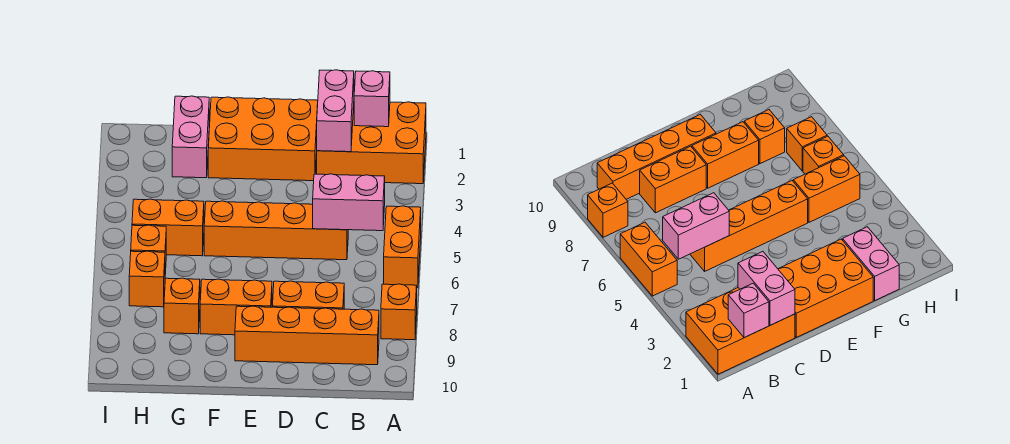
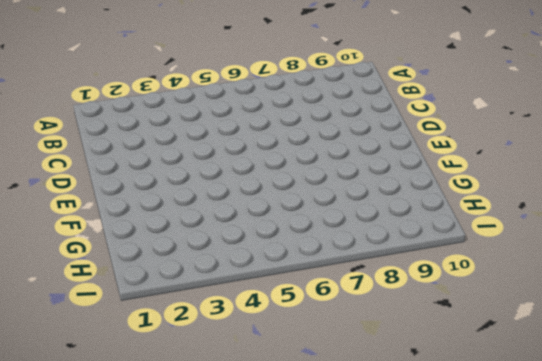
none -> orange brick A1:C2 level 1
none -> orange brick A5:A6 level 1
none -> orange brick A8 level 1

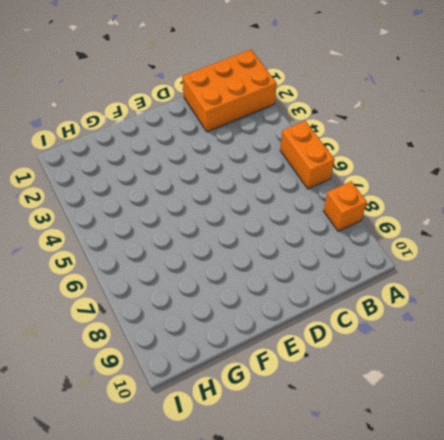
none -> orange brick B9:E9 level 1
none -> orange brick C5:F5 level 1
none -> orange brick C8:D8 level 1

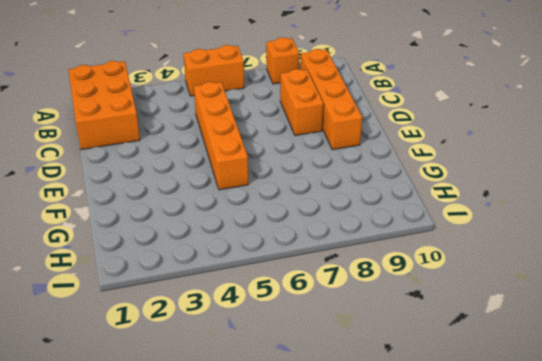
none -> orange brick D1:F2 level 1
none -> orange brick E8:F8 level 1
none -> pink brick G1:G2 level 1

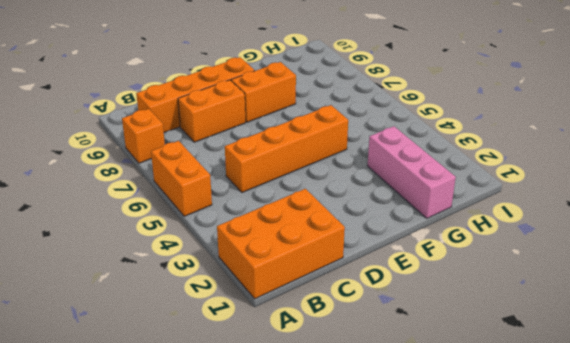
pink brick G1:G3 level 1 -> pink brick G1:G2 level 1
none -> orange brick D1:F2 level 1
none -> orange brick G5:H5 level 1
none -> orange brick G8 level 1

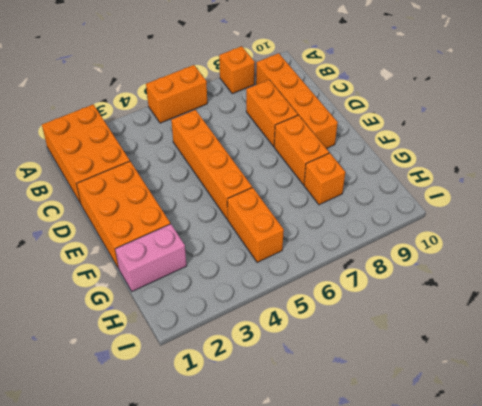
none -> orange brick H6 level 1
none -> orange brick H7 level 1
none -> pink brick B1 level 2

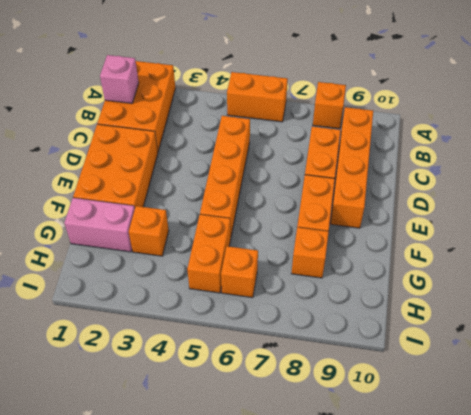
orange brick G3 level 1 -> orange brick H7 level 1
none -> pink brick B5:C5 level 2
none -> pink brick C1:C2 level 2

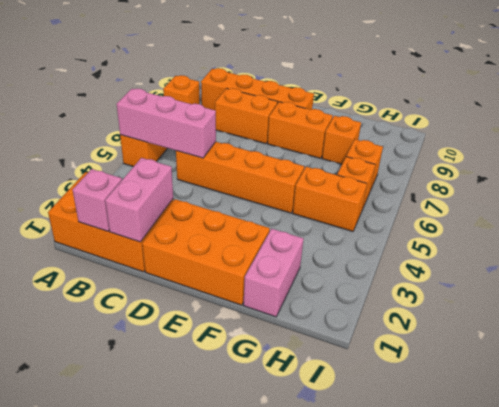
pink brick A5:C5 level 2 -> pink brick B5:C5 level 2

